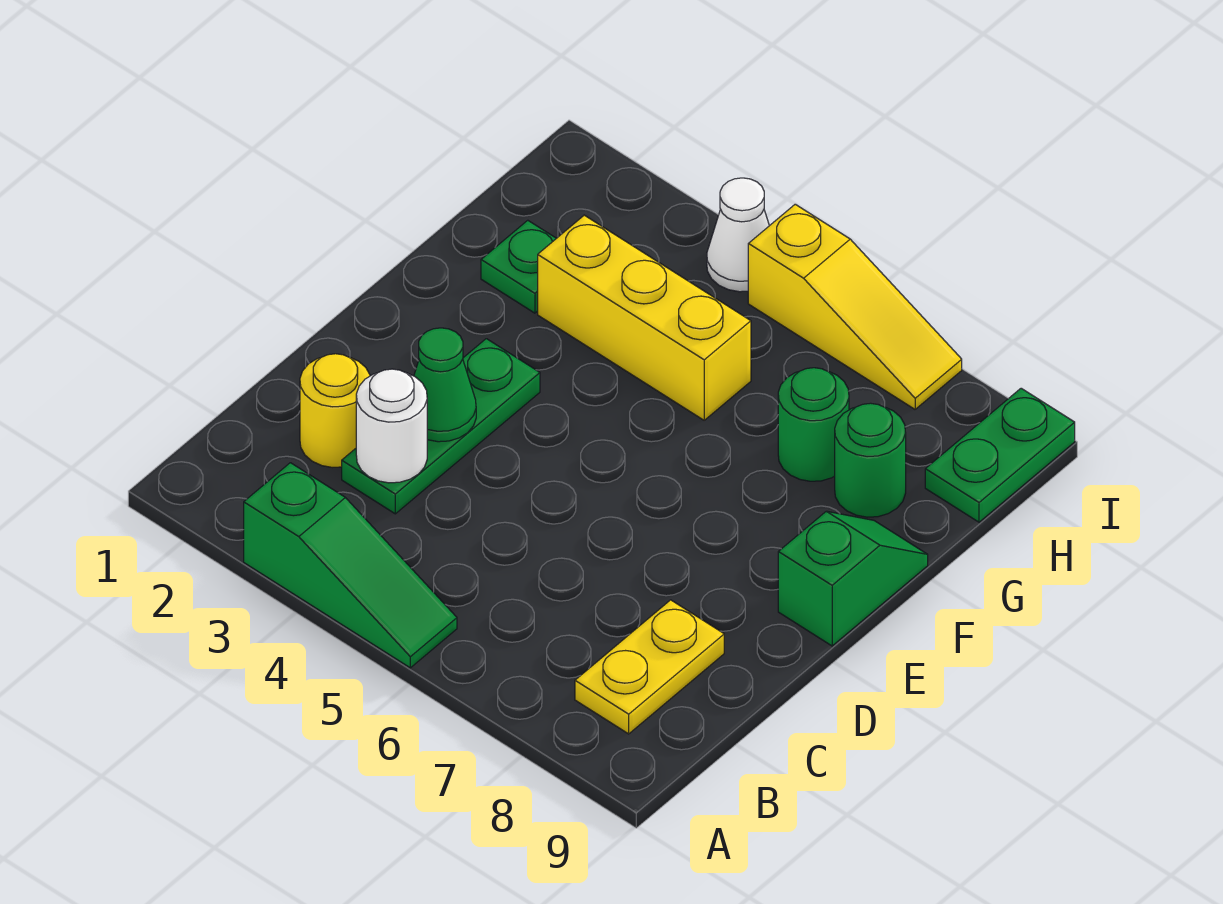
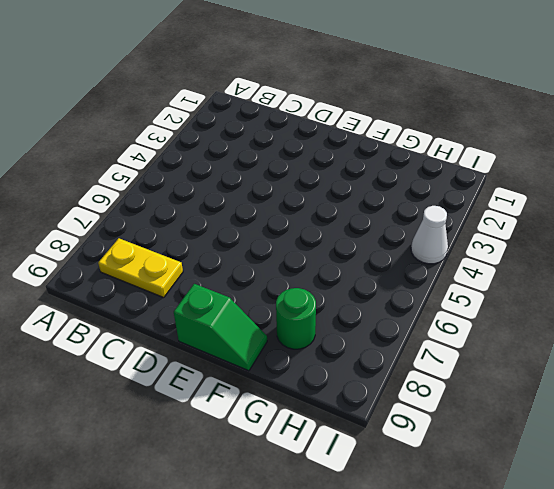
none -> green slope A3:A5 level 1 top 3
none -> yellow round brick C2 level 1
none -> green plate C3:E3 level 1

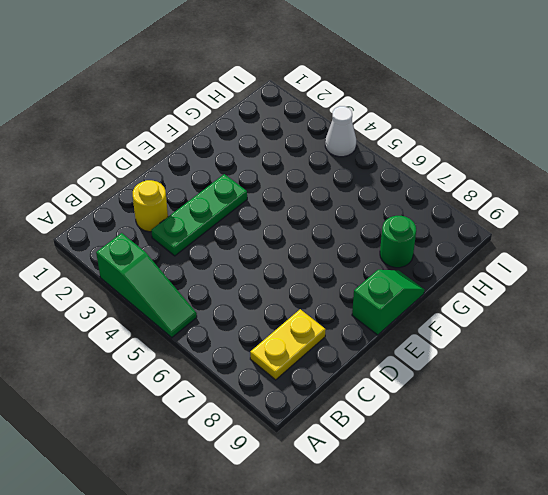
none -> green plate G2 level 1
none -> yellow brick G3:G5 level 1
none -> green round brick G7 level 1

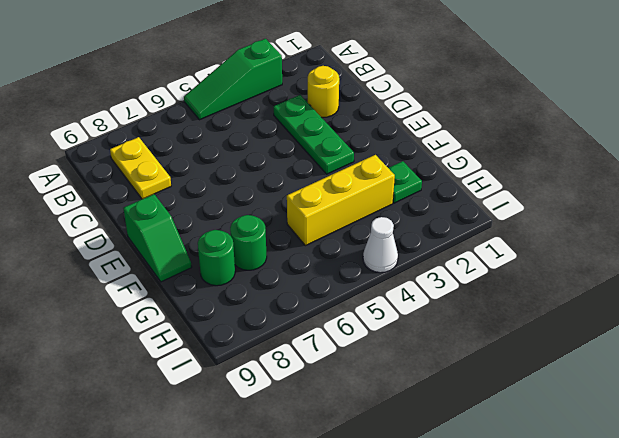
none -> green plate H9:I9 level 1
none -> yellow slope I5:I7 level 1 top 5
none -> white round brick C3 level 2

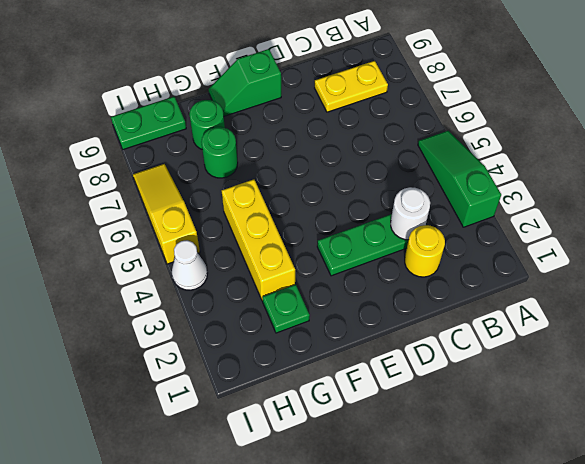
none -> green cone D3 level 2

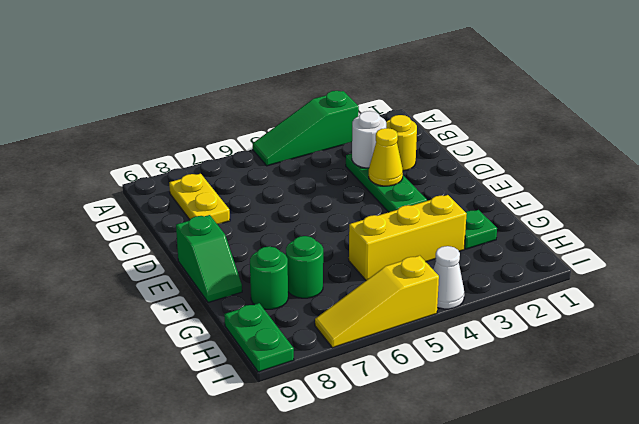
yellow cone D3 level 2 -> green cone D3 level 2

